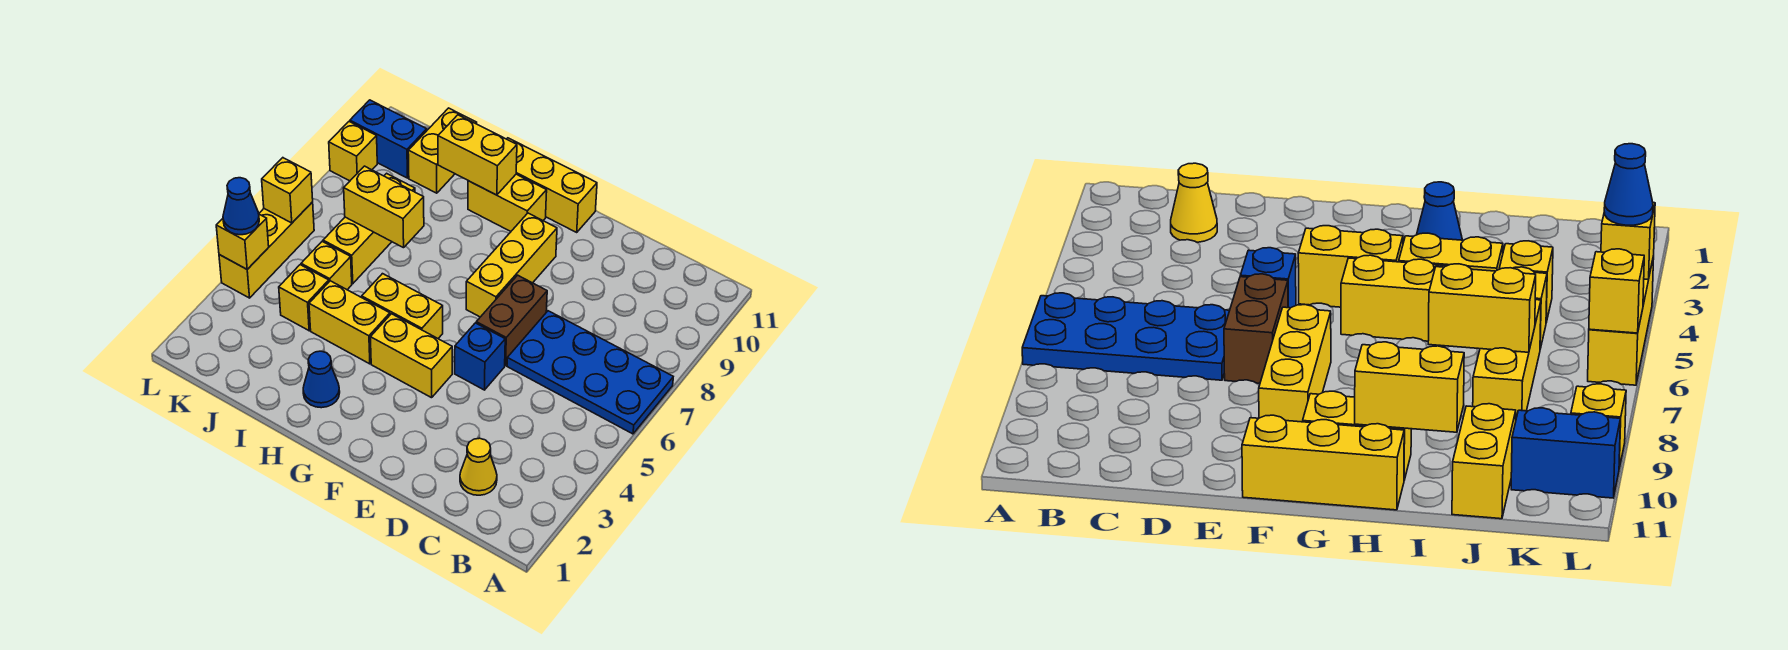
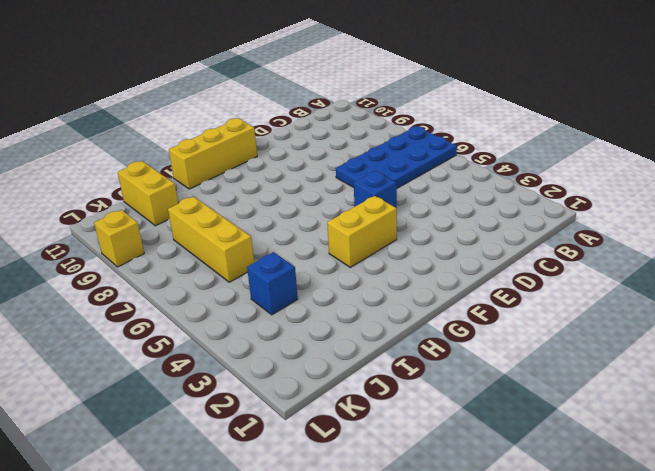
blue brick J4 level 1 -> yellow brick J4 level 1
none -> yellow cone C2 level 1
none -> brown brick E6:E7 level 1
none -> yellow brick F7:F9 level 1

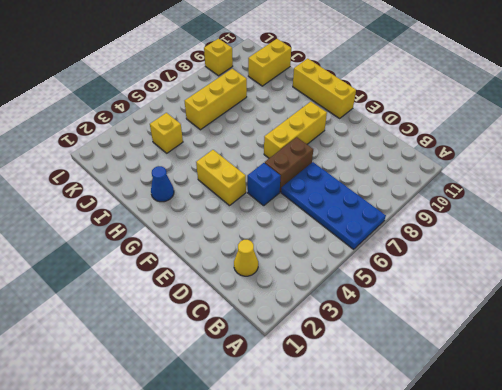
none -> yellow brick G5:H5 level 1
none -> yellow brick G10:H10 level 1
none -> yellow brick H4:I4 level 1

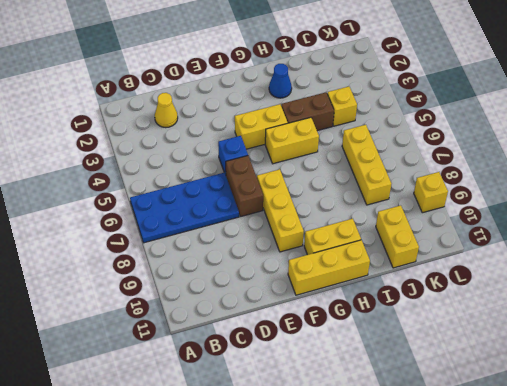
brown brick H4:I4 level 1 -> yellow brick H4:I4 level 1
none -> yellow brick J5 level 1
none -> blue brick K10:L10 level 1
none -> yellow brick L4:L6 level 1

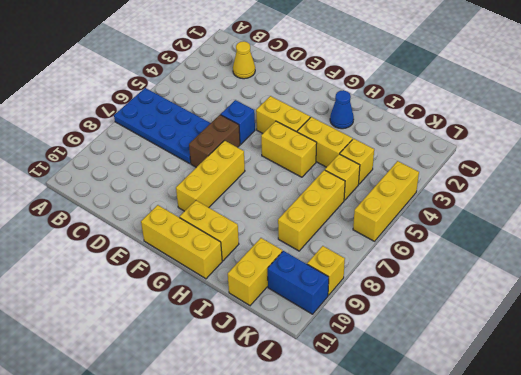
none -> yellow brick H10:I10 level 2
none -> yellow brick I7:J7 level 2
none -> yellow brick L4 level 2

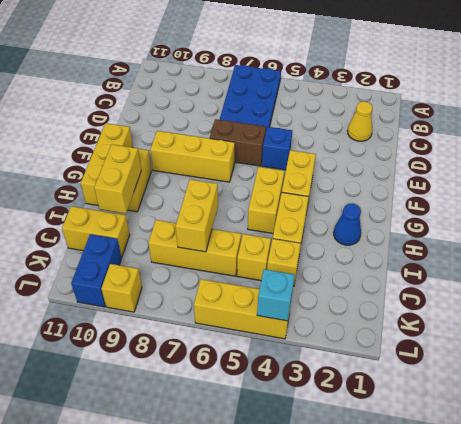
cyan brick L4 level 2 -> yellow brick L4 level 2
none -> yellow brick L6 level 2
none -> blue cone L4 level 3

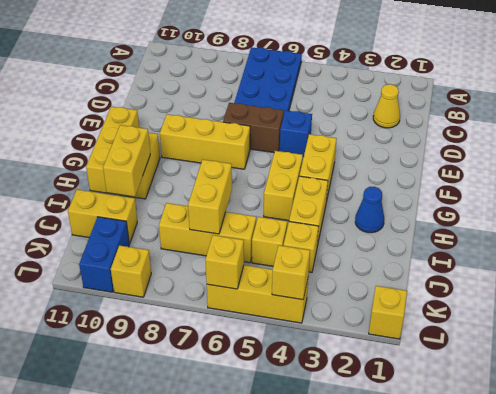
yellow brick L1 level 1 -> none
none -> blue cone L4 level 3

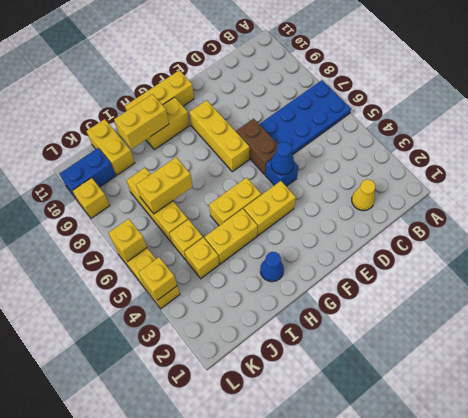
blue cone E5 level 2 -> blue cone L4 level 3

